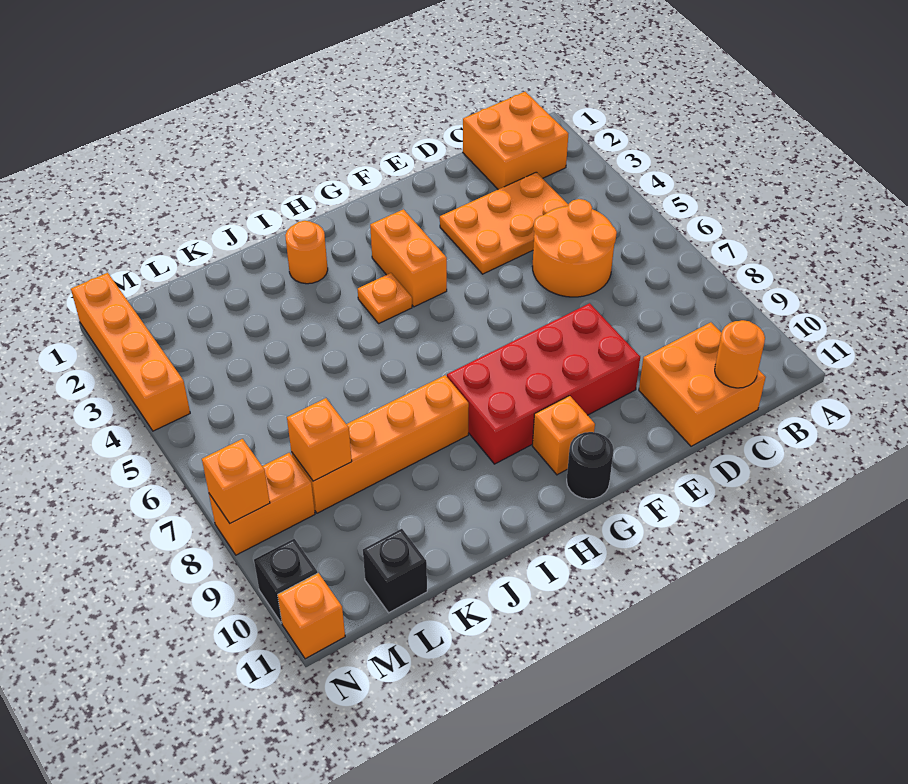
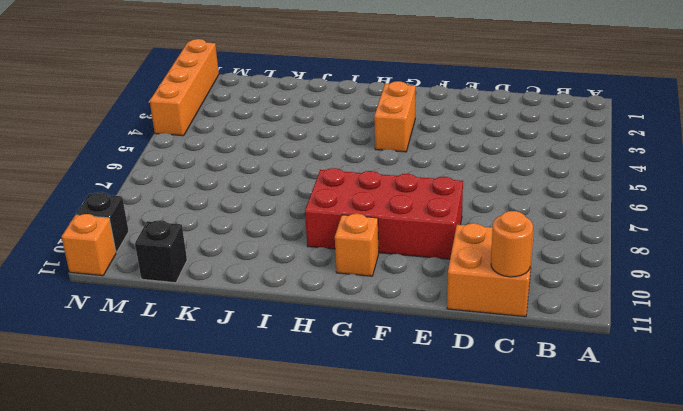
none -> orange brick B1:C2 level 1
none -> orange plate C3:E4 level 1
none -> orange round brick C5:D6 level 1

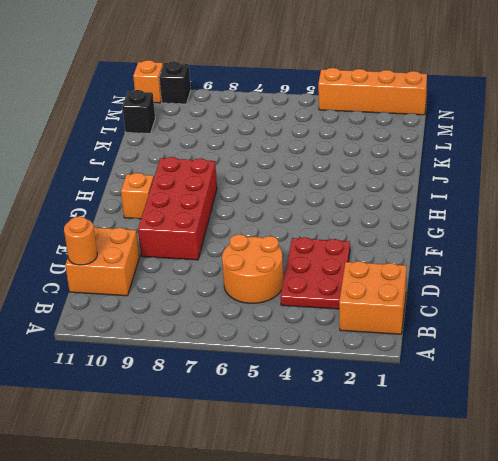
red plate C3:E4 level 1 -> orange plate C3:E4 level 1
none -> orange brick G3:G4 level 1
none -> black round brick G11 level 1
none -> orange plate H4 level 1

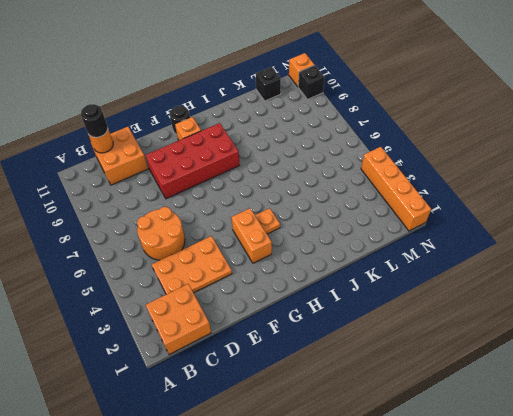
black round brick C11 level 3 -> none
none -> orange round brick I2 level 1
none -> orange brick I8:L8 level 1
none -> orange brick M8:N8 level 1

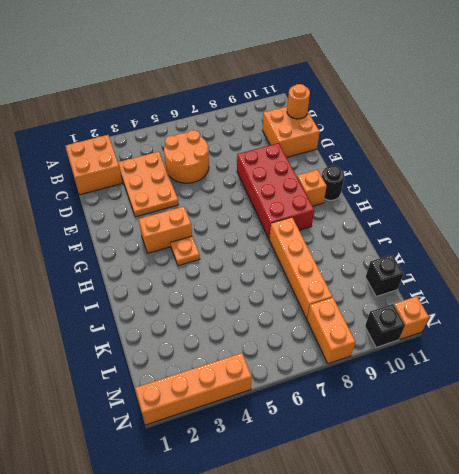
none -> orange round brick I2 level 1
none -> orange brick L8 level 2
none -> orange brick N8 level 2

